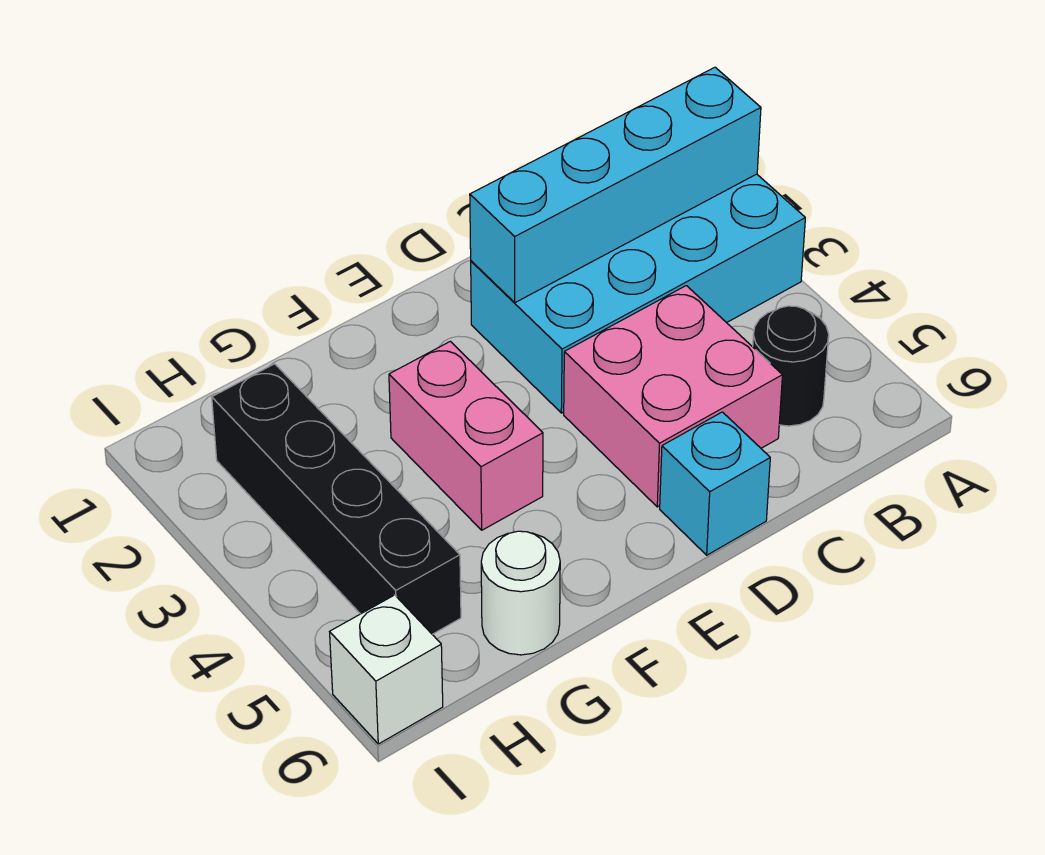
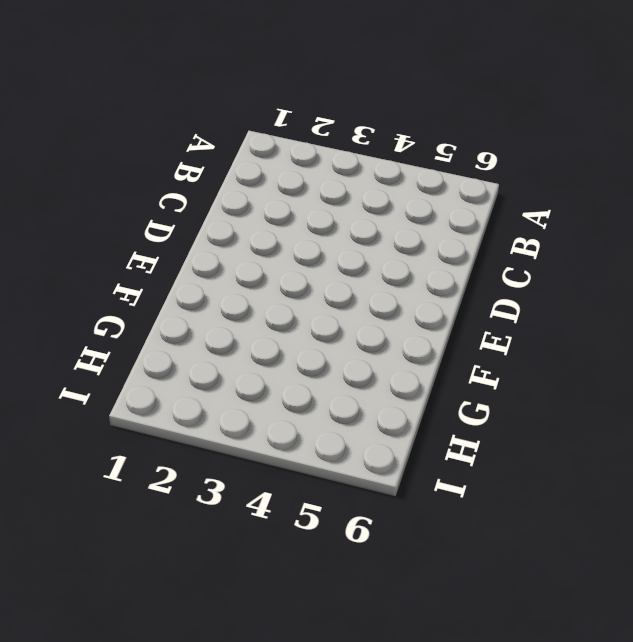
none -> cyan brick A2:D3 level 1
none -> black round brick B5 level 1

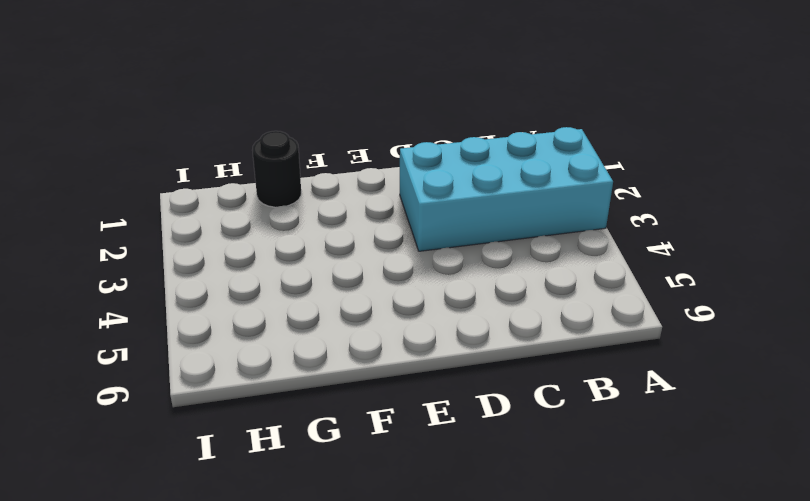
black round brick G1 level 1 -> black round brick B5 level 1
none -> pink brick C4:D5 level 1
none -> cyan brick D6 level 1

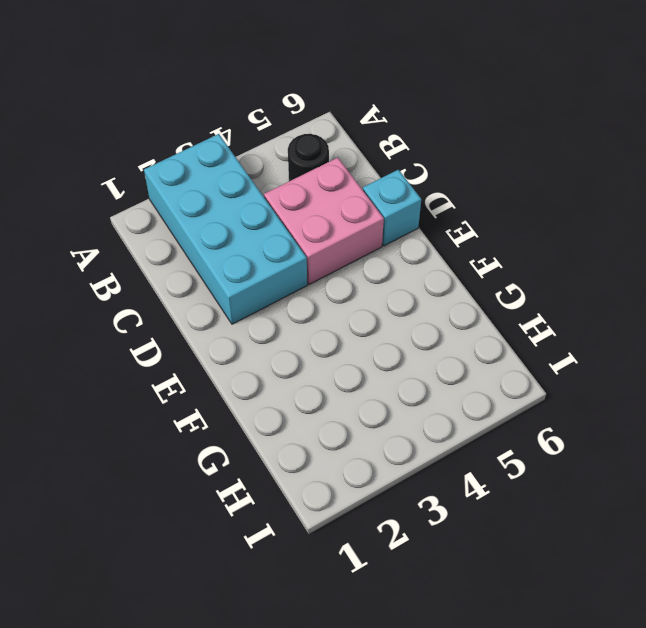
none -> pink brick F3:F4 level 1
none -> white round brick G6 level 1

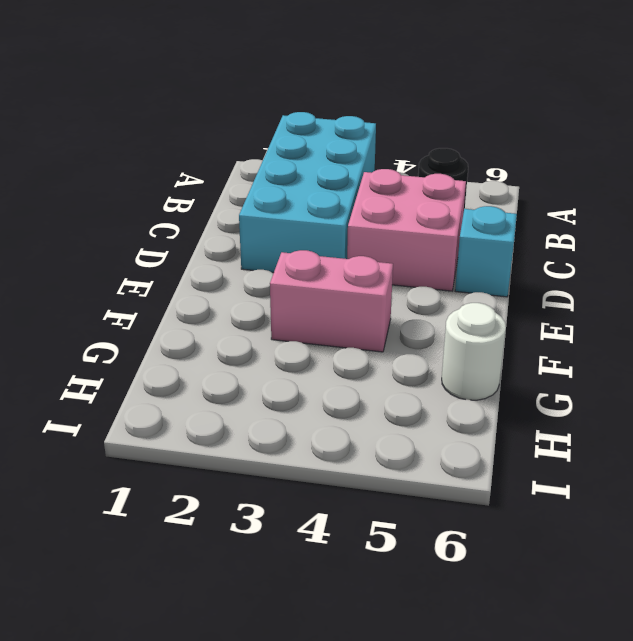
none -> black brick H2:H5 level 1
none -> white brick I6 level 1

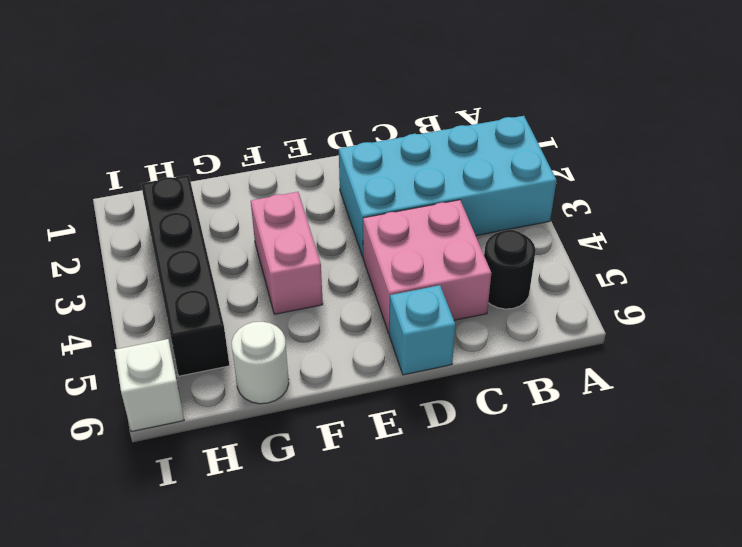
none -> cyan brick A2:D2 level 2

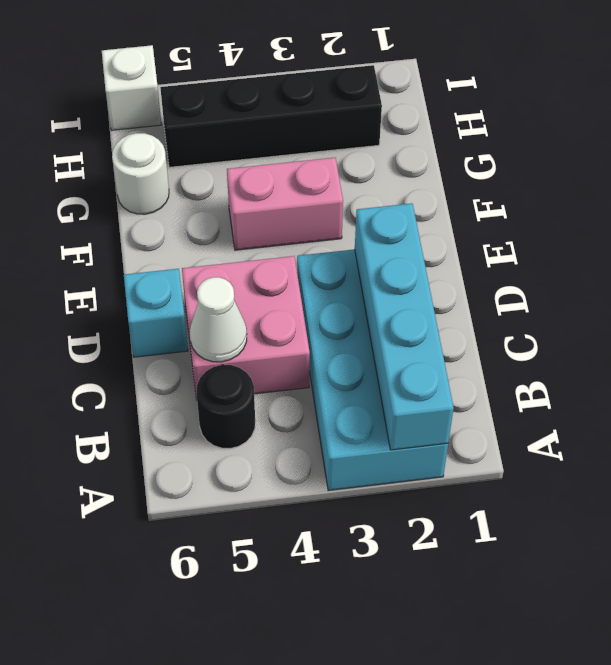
white cone C5 level 2 -> none

